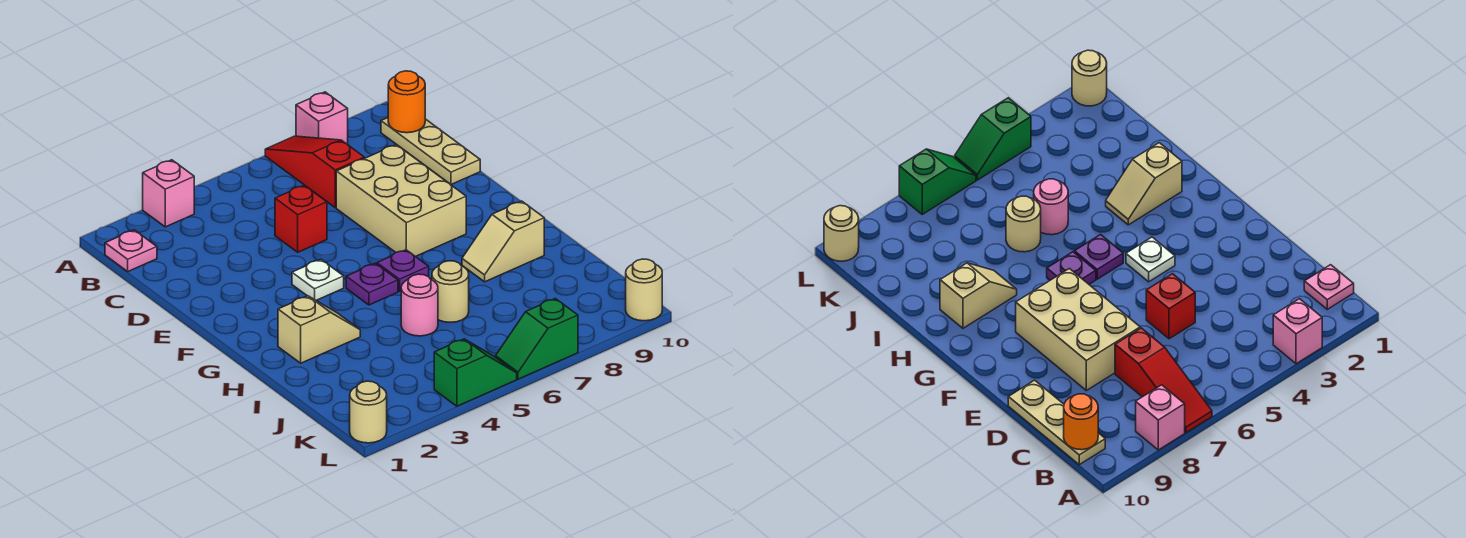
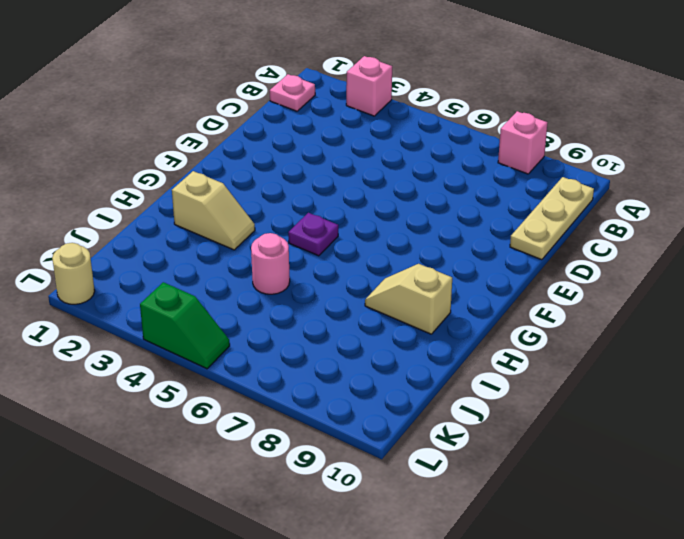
none -> red slope A7:C7 level 1 top C
none -> red brick D5 level 1
none -> tan brick D7:F8 level 1

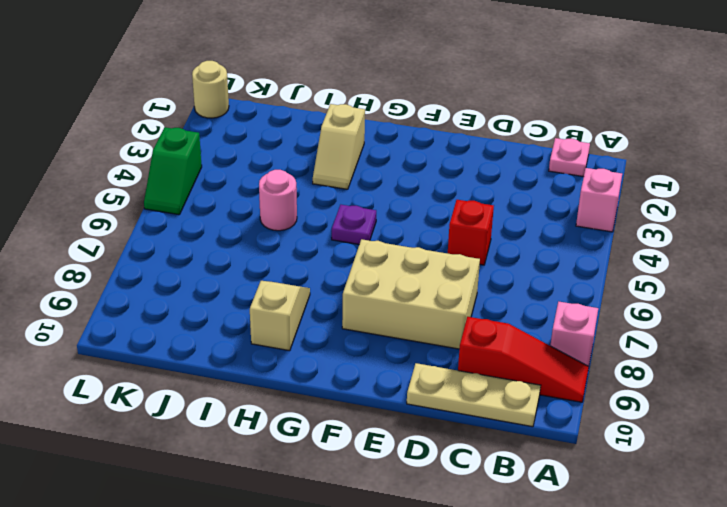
red slope A9:C9 level 1 top C -> red slope A7:C7 level 1 top C
none -> white plate F4 level 1
none -> purple plate G6 level 1
none -> tan round brick I6 level 1

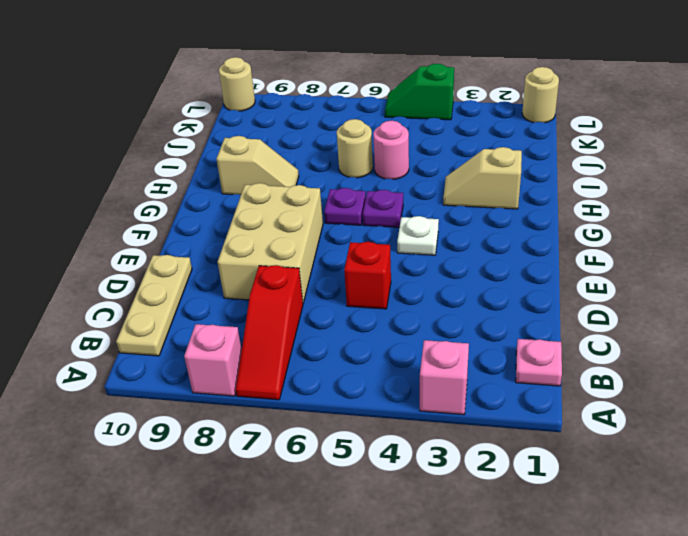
none -> green slope L6:L7 level 1 top 7
none -> orange round brick B10 level 2

